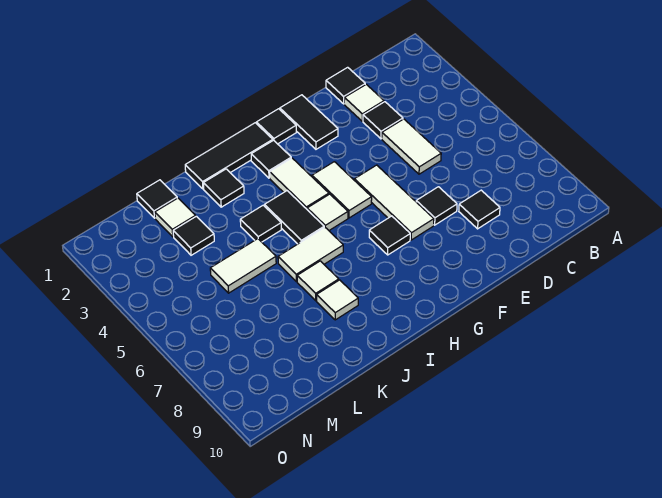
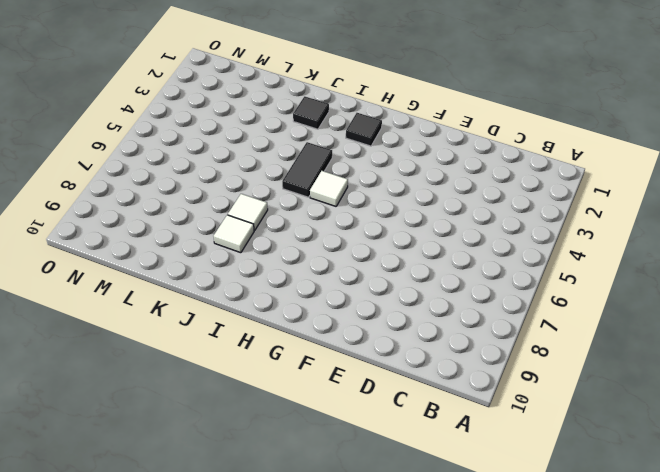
none -> black tile D1 level 1
none -> white tile D2 level 1
none -> black tile D3 level 1

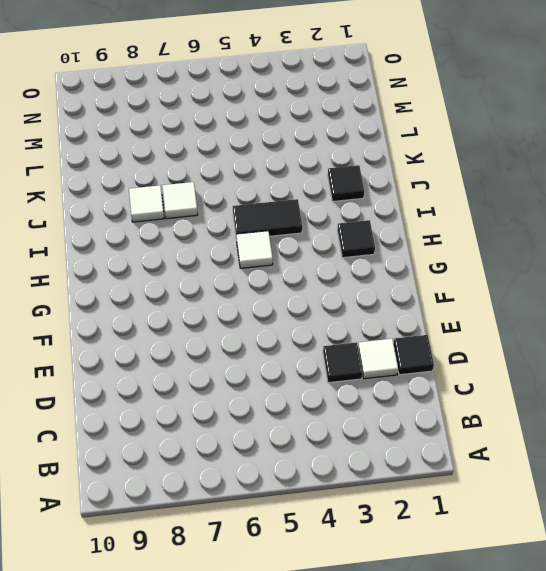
none -> white tile D4:D5 level 1
none -> black tile D8 level 1
none -> black tile E7 level 1

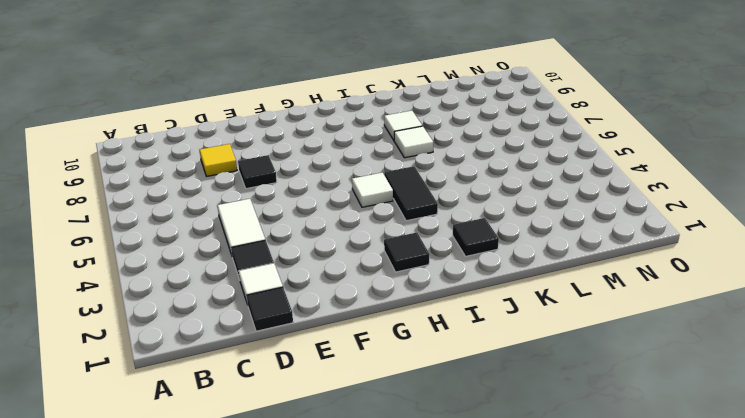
yellow tile D8 level 1 -> black tile D8 level 1
none -> black tile F1:F2 level 1
none -> white tile F5:F7 level 1
none -> black tile G1 level 1

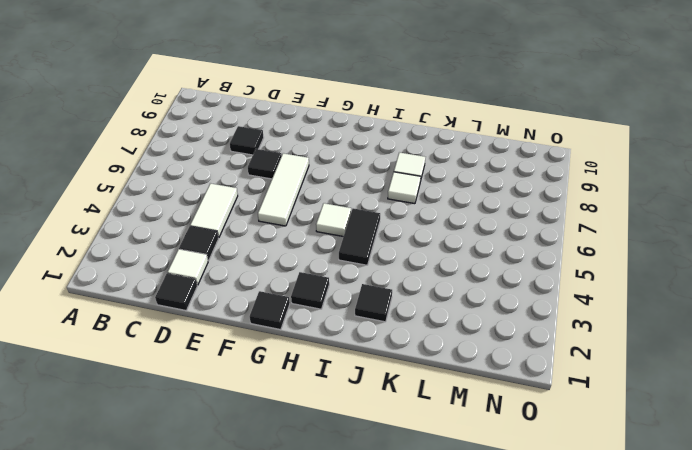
none -> black tile F1:F2 level 1
none -> white tile G4:G5 level 1
none -> black tile G7 level 1

